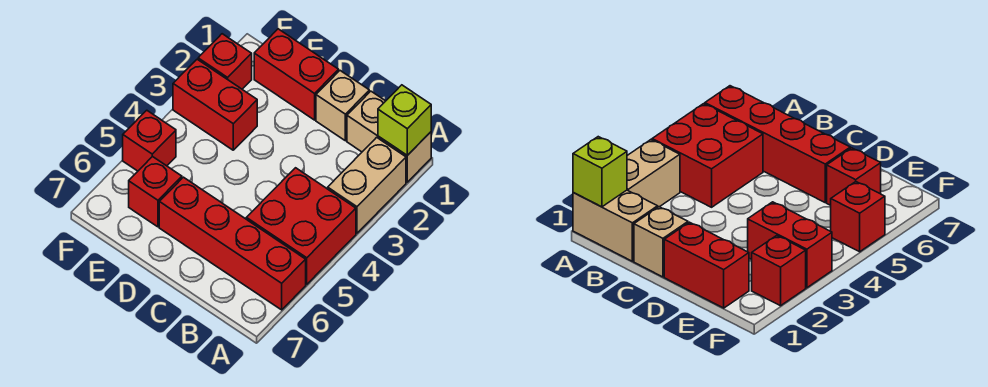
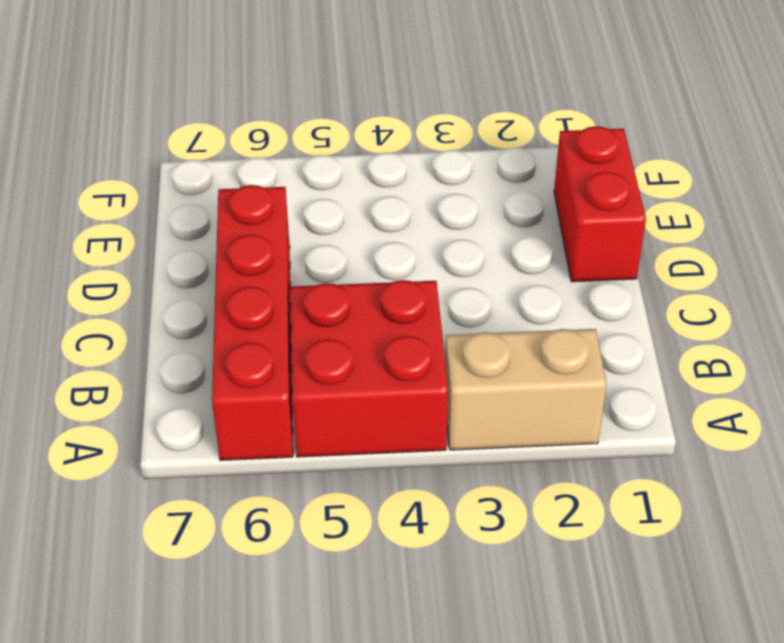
none -> tan brick A1:B1 level 1
none -> tan brick C1 level 1

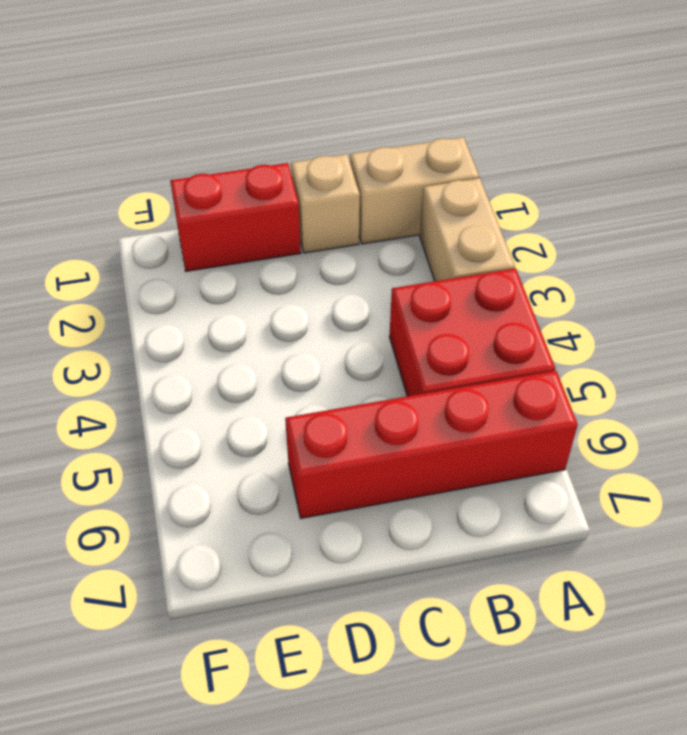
none -> red brick E3:F3 level 1
none -> red brick E6 level 1

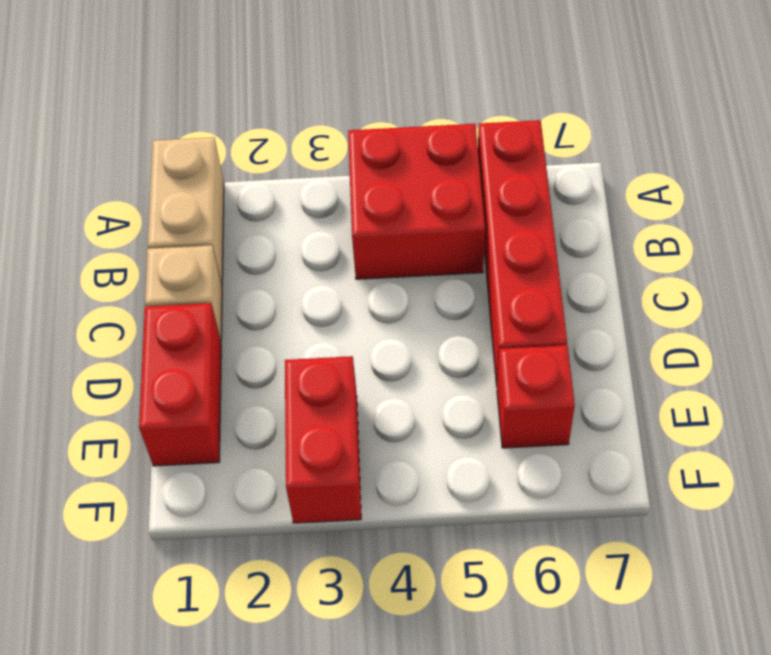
none -> tan brick A2:A3 level 1
none -> red brick F2 level 1

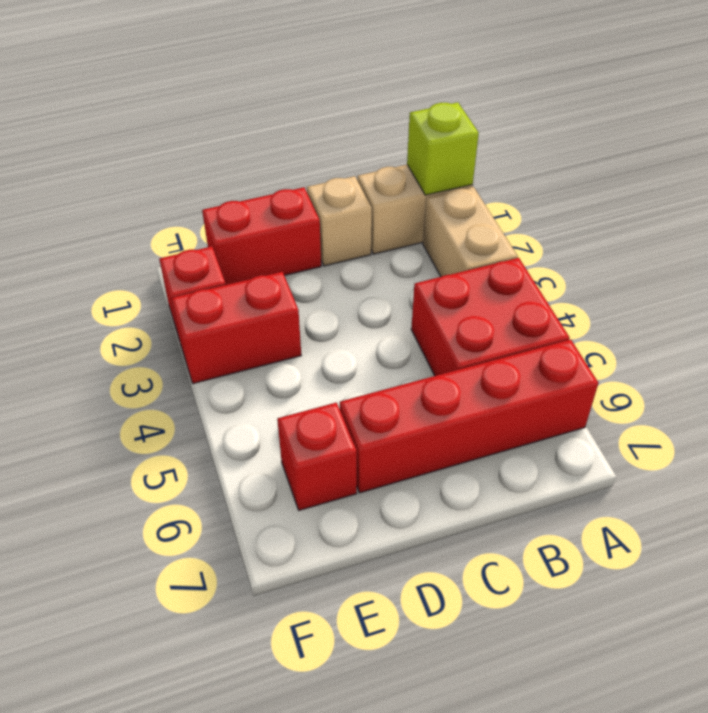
none -> red brick F5 level 1

